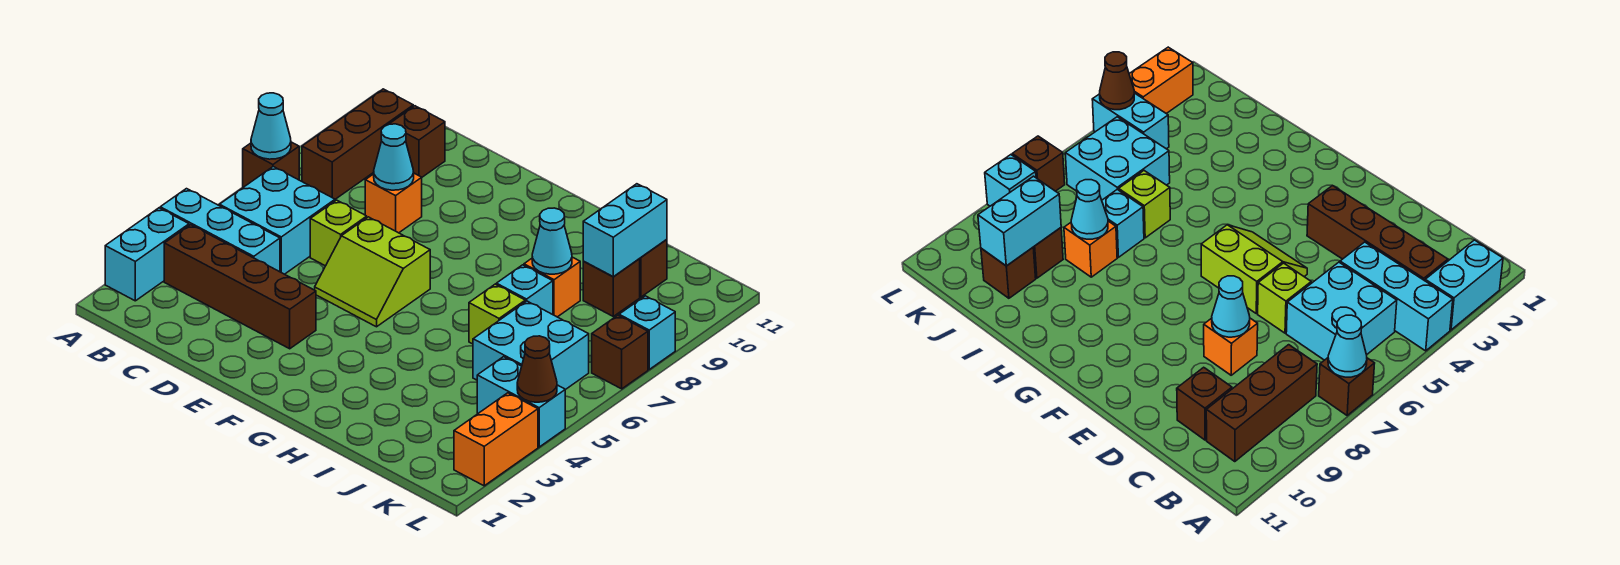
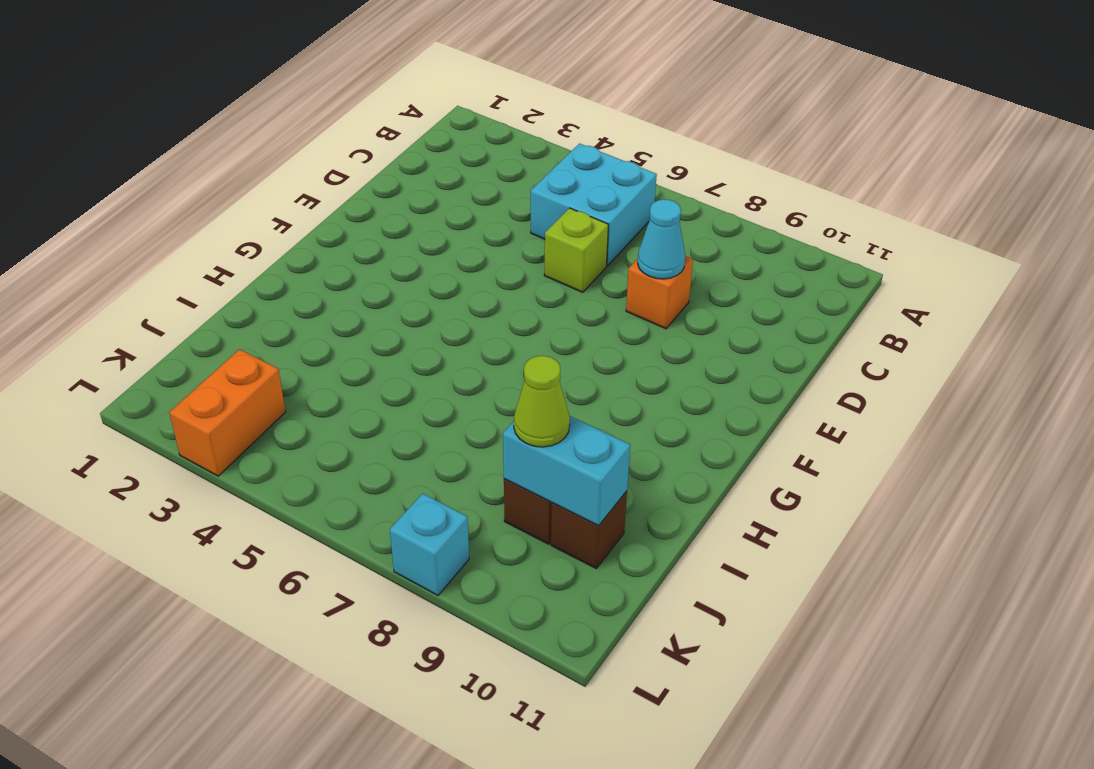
lime cone J9 level 3 -> none
orange brick K3:L3 level 1 -> orange brick L2:L3 level 1
none -> cyan brick A2:A3 level 1
none -> cyan brick A4:C4 level 1
none -> brown brick A7 level 1

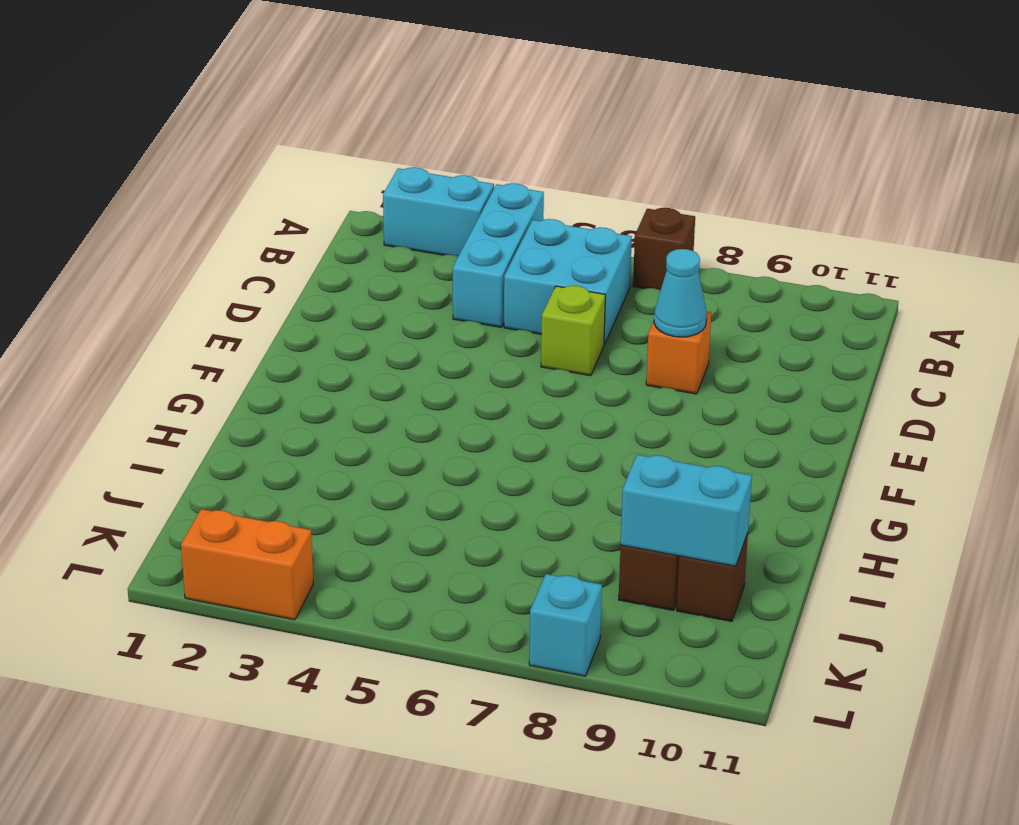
none -> brown brick B3:E3 level 1
none -> brown brick B8:B10 level 1
none -> brown brick C10 level 1

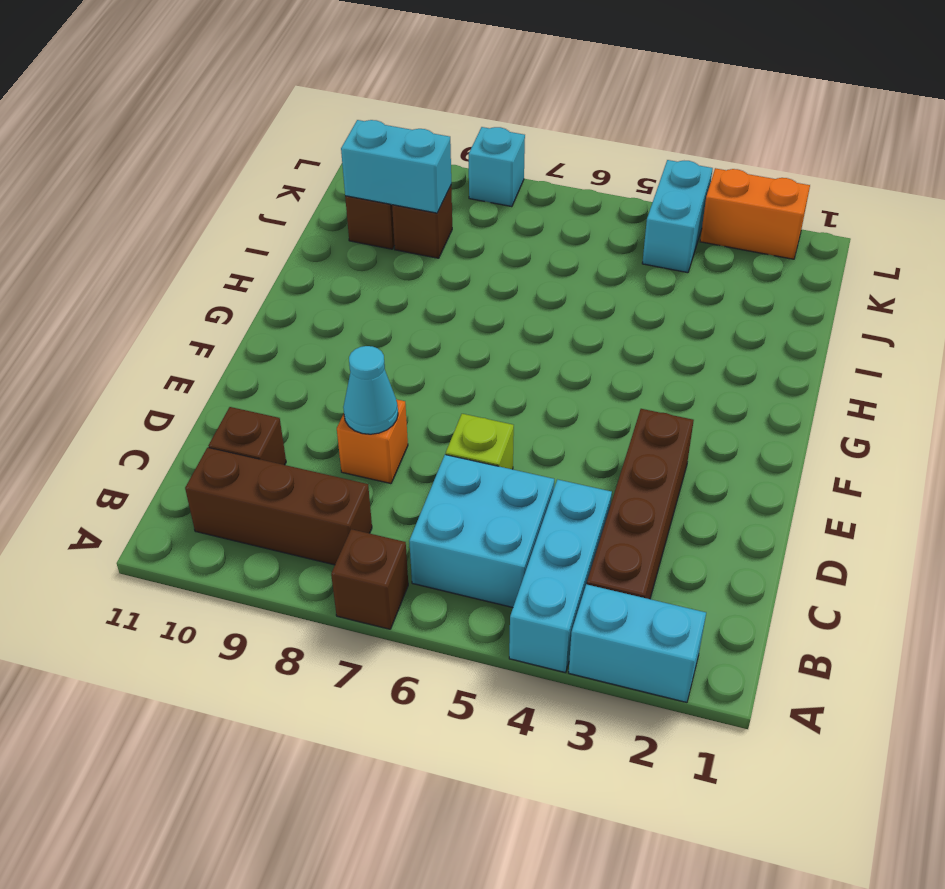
none -> lime slope E5:F6 level 1 top 6
none -> lime brick I6 level 1
none -> cyan brick I7 level 1

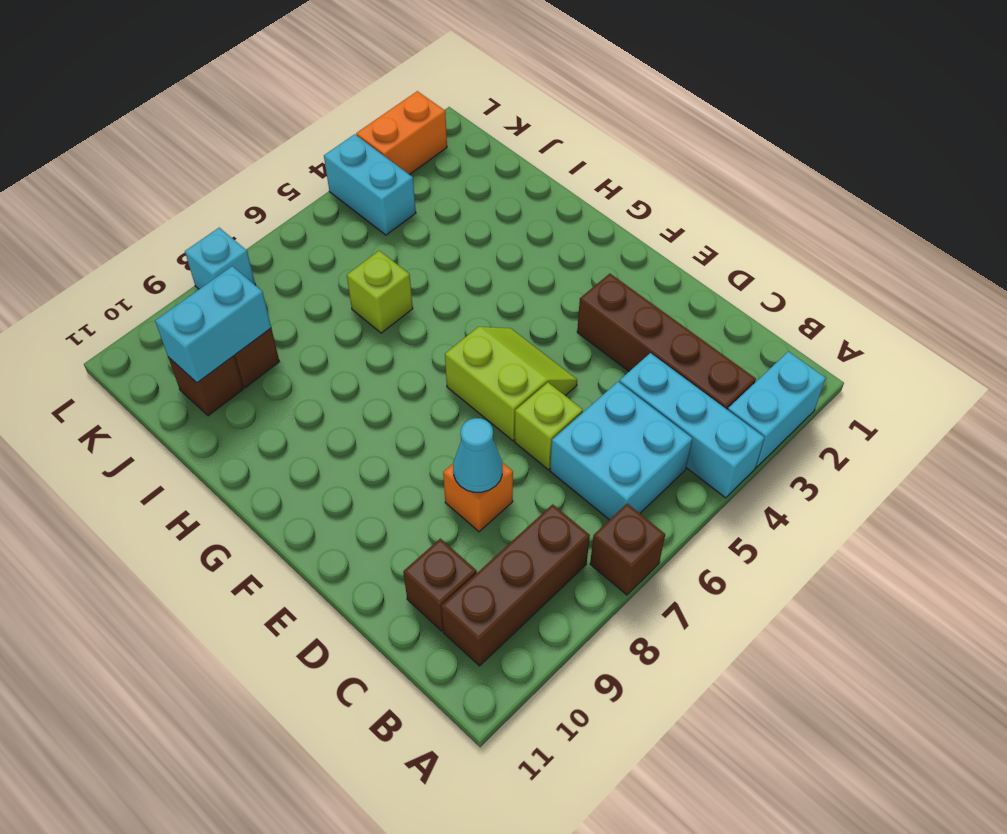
none -> cyan brick I7 level 1
none -> orange brick I8 level 1
none -> cyan brick J5:K6 level 1

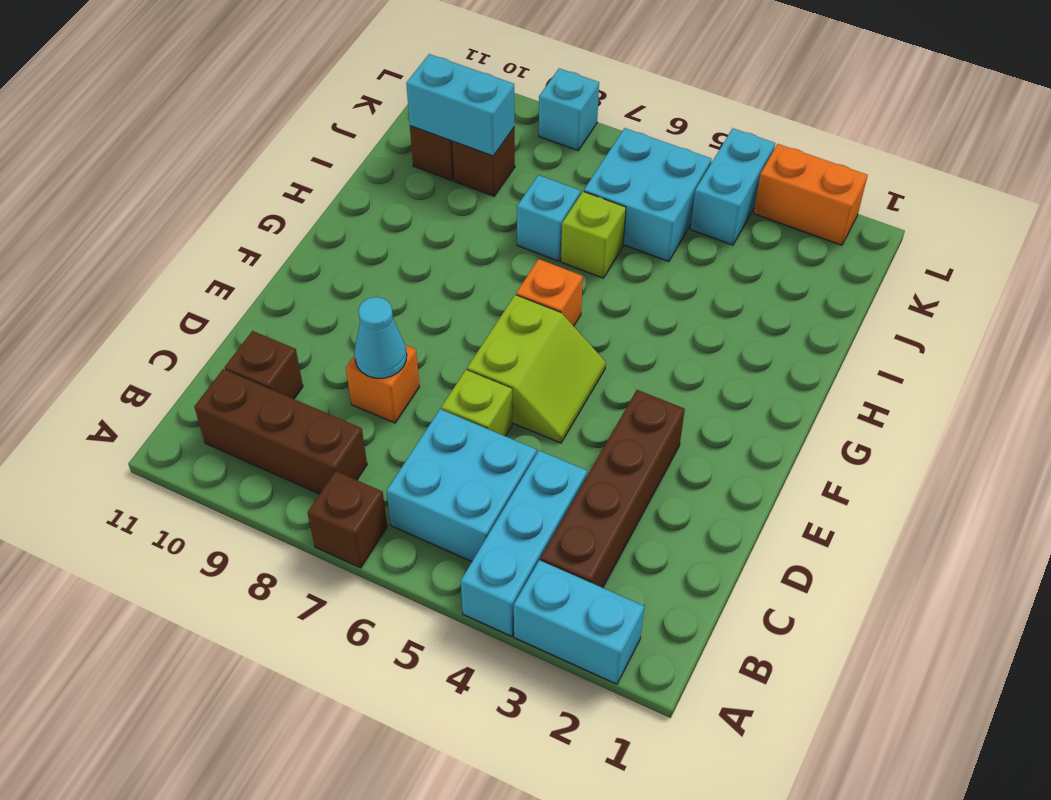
orange brick G6 level 1 -> orange brick I8 level 1
none -> brown brick L7 level 1
none -> cyan cone A7 level 2
none -> cyan cone I8 level 2

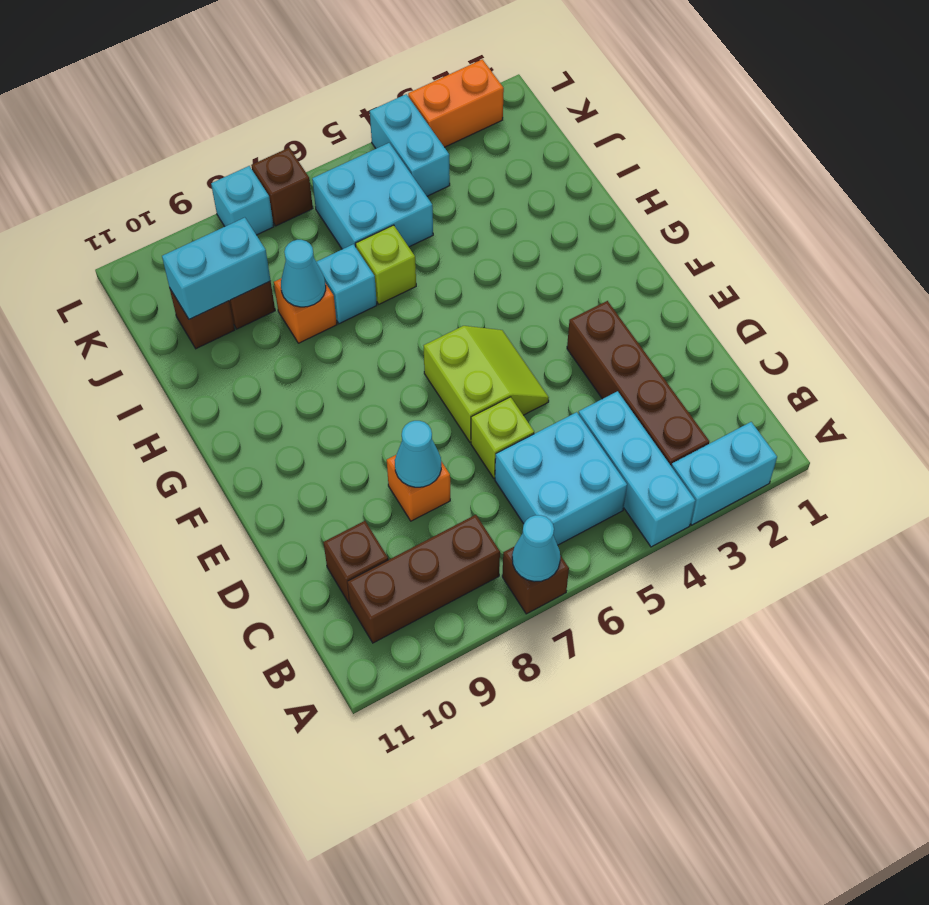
none -> brown cone L4 level 2

